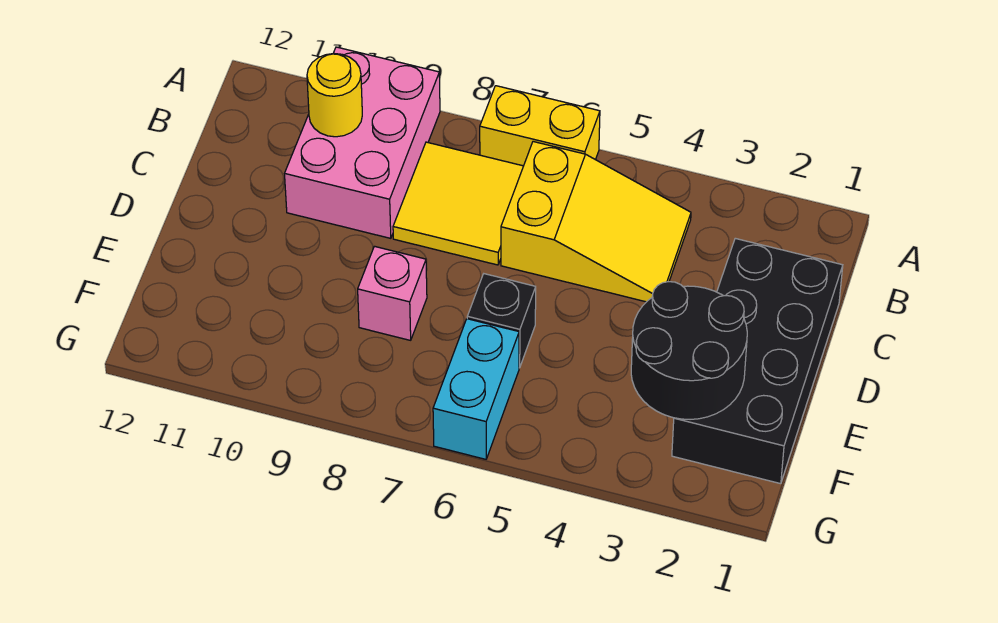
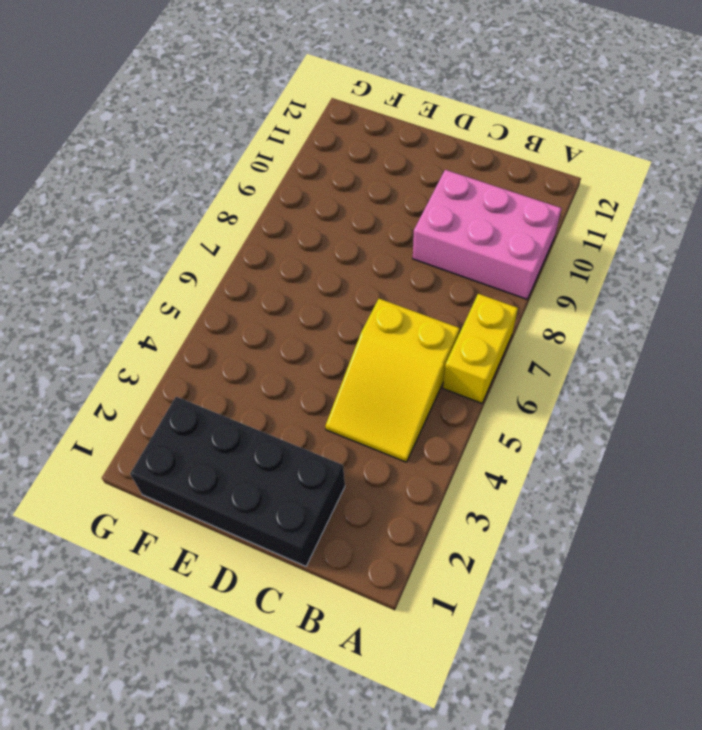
none -> yellow tile B7:C8 level 1
none -> black brick E6 level 1

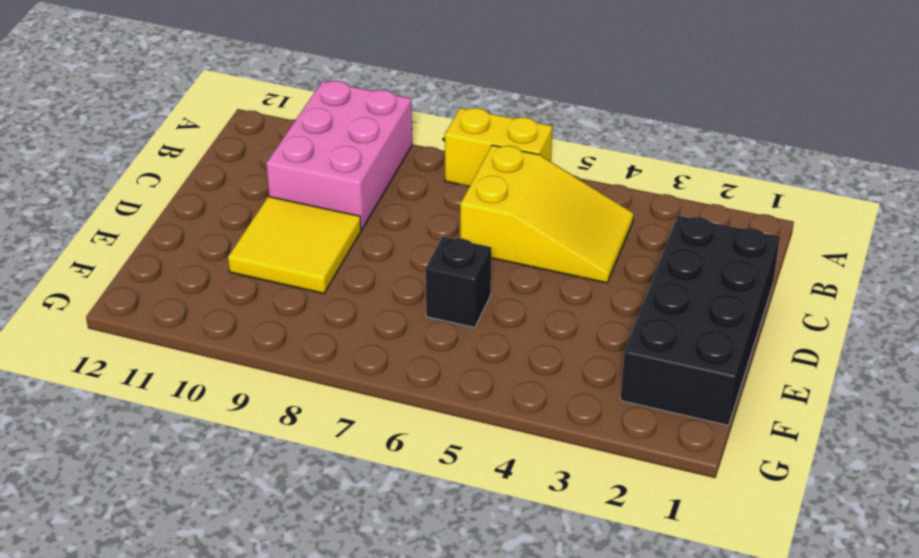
yellow tile D9:E10 level 1 -> yellow tile B7:C8 level 1
none -> pink brick E8 level 1
none -> cyan brick F6:G6 level 1

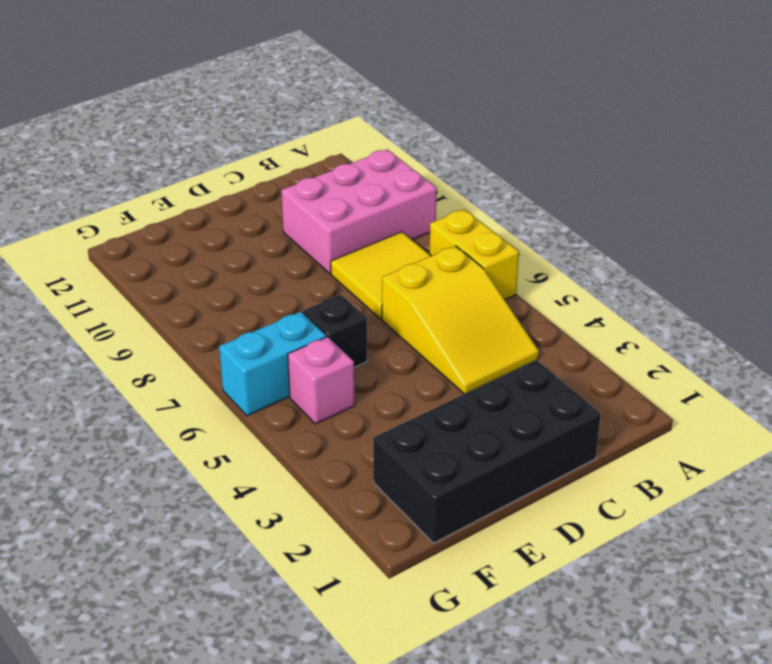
pink brick F5 level 1 -> pink brick E8 level 1
none -> yellow round brick B10 level 2
none -> black round brick E2:F3 level 2

